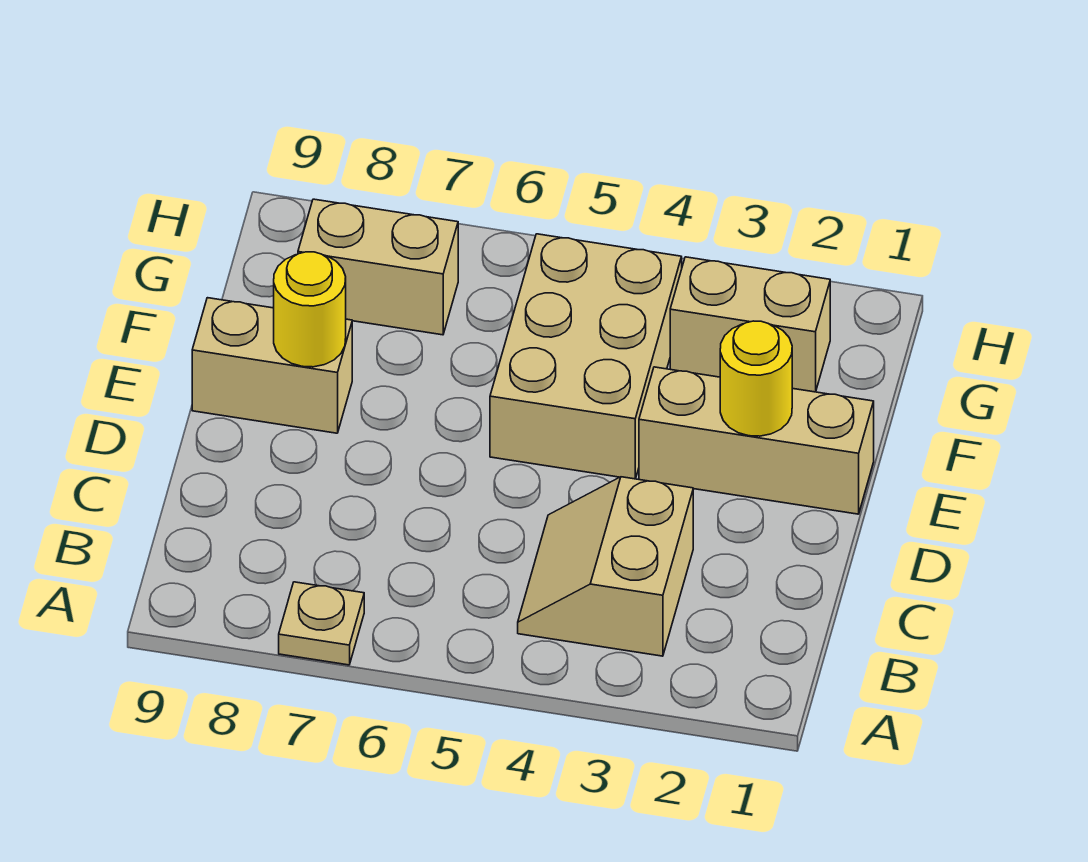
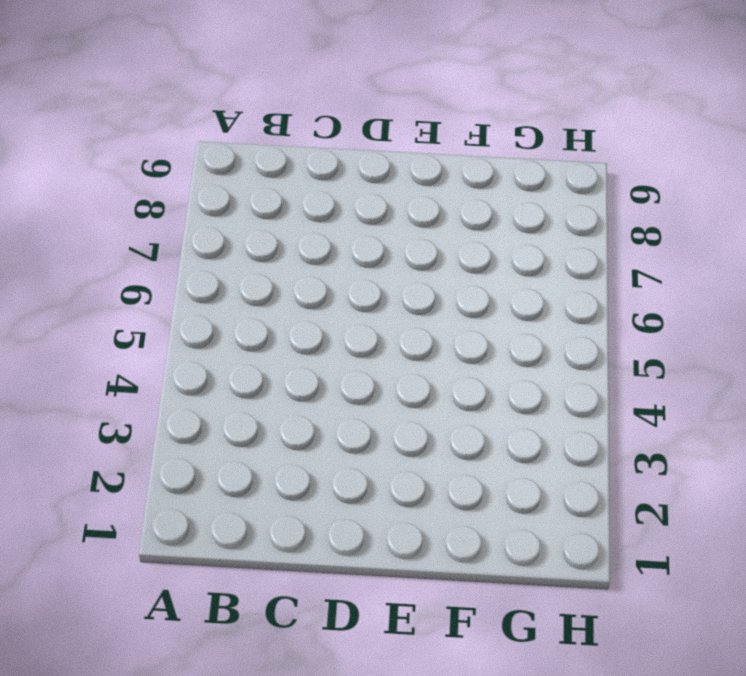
none -> tan plate A7 level 1
none -> tan slope B3:C4 level 1 top 3

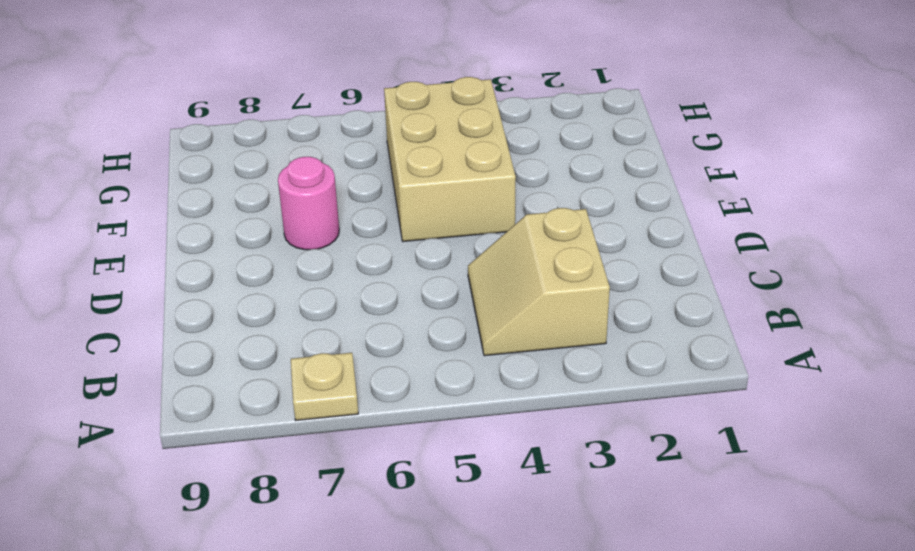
pink round brick E7 level 1 -> none
none -> tan brick E1:E3 level 1
none -> tan brick E8:E9 level 1

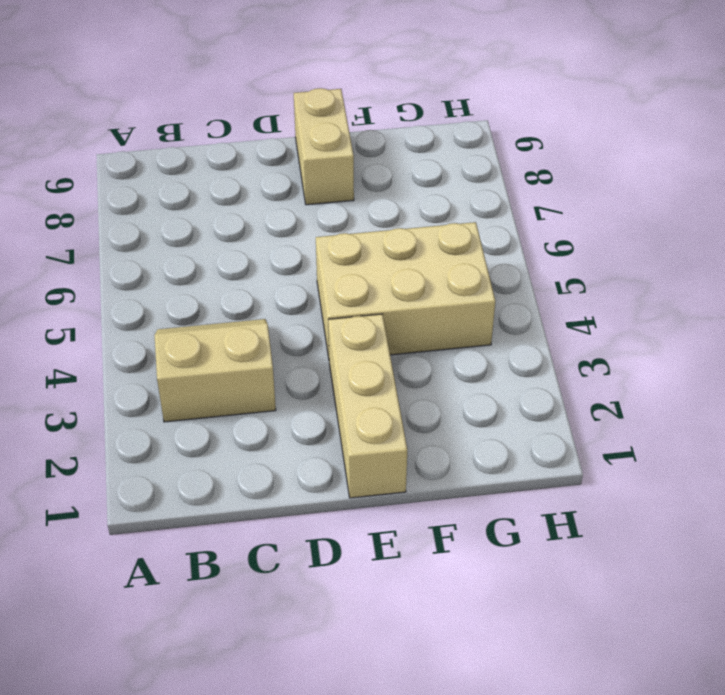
none -> tan plate A7 level 1
none -> tan brick G2:G3 level 1

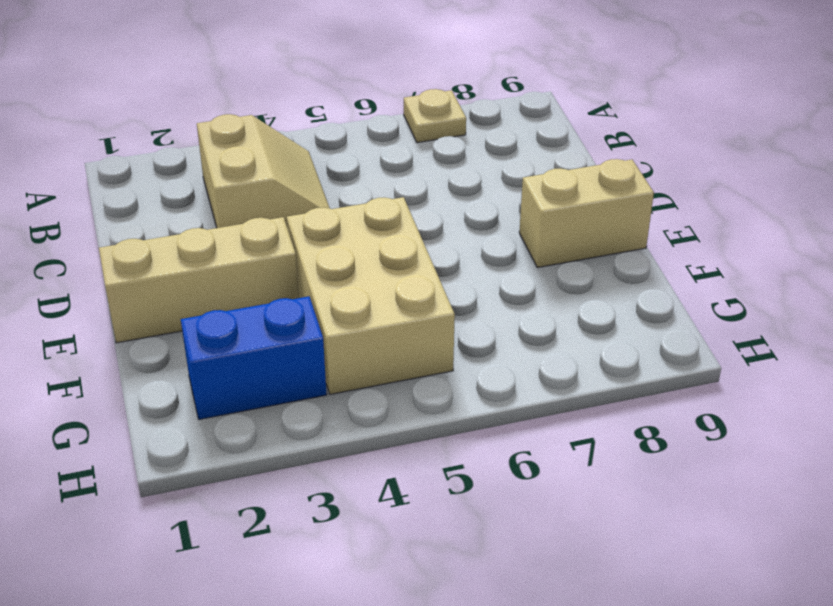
blue brick G2:G3 level 1 -> tan brick G2:G3 level 1
none -> tan brick G7:G8 level 1
none -> yellow round brick E2 level 2

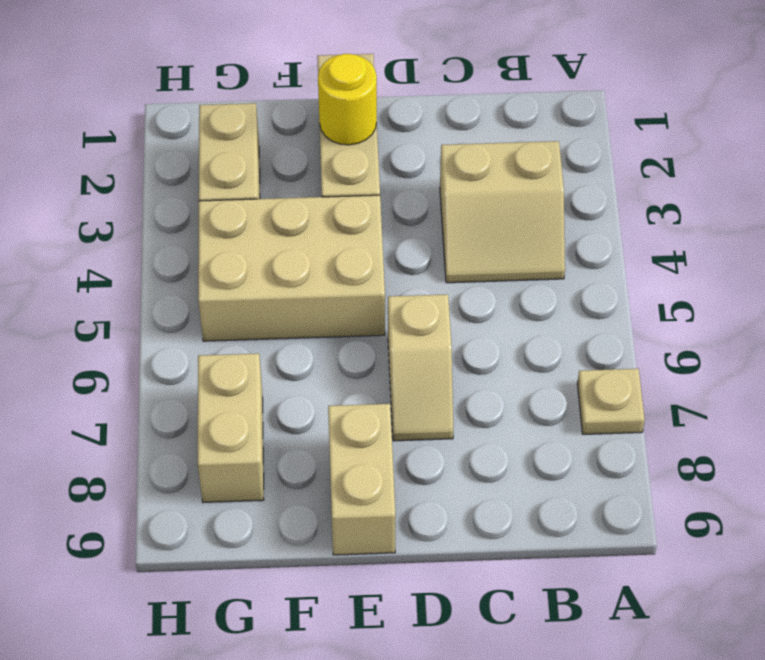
tan slope D6:D7 level 1 top 6 -> none
none -> yellow round brick E8 level 2

